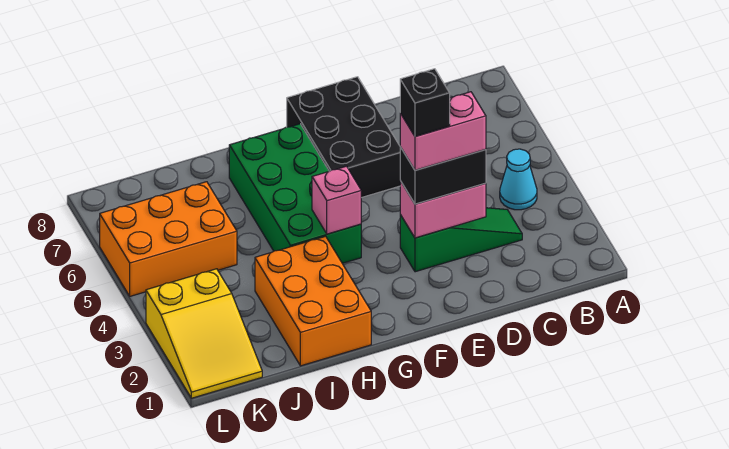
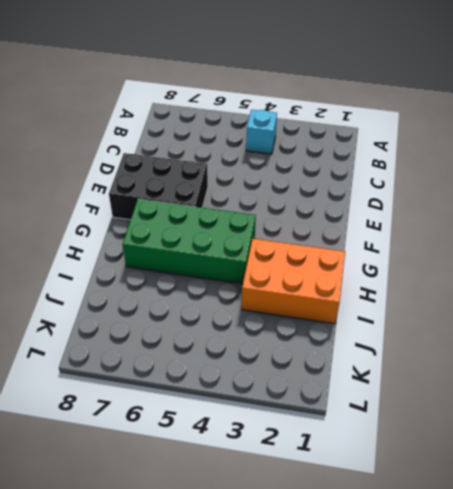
cyan brick B4 level 1 -> cyan cone B4 level 1
none -> green slope C3:E3 level 1 top E
none -> orange brick J5:L6 level 1
none -> yellow slope K1:L3 level 1 top 3

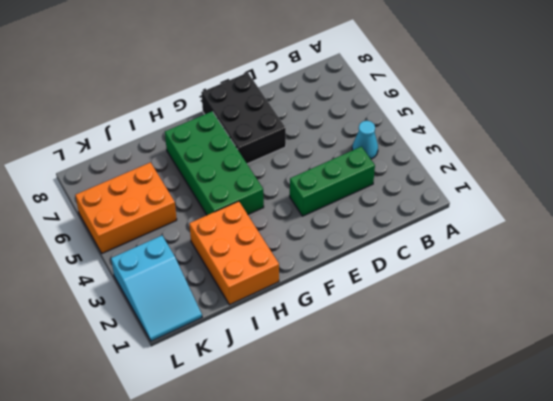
green brick C3:E3 level 1 -> green slope C3:E3 level 1 top E
cyan slope K1:L3 level 1 top 3 -> yellow slope K1:L3 level 1 top 3
none -> pink brick D3:E3 level 2
none -> pink brick G4 level 2
none -> black brick D3:E3 level 3

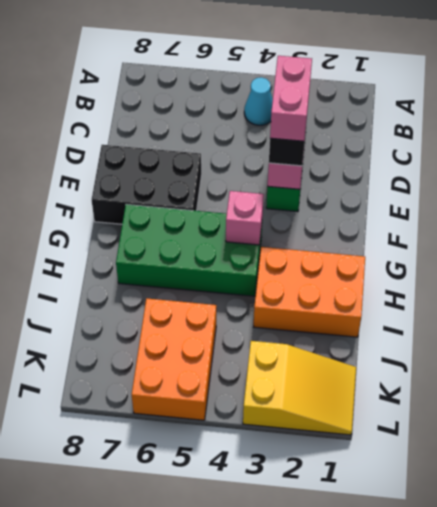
none -> black brick E3 level 5

